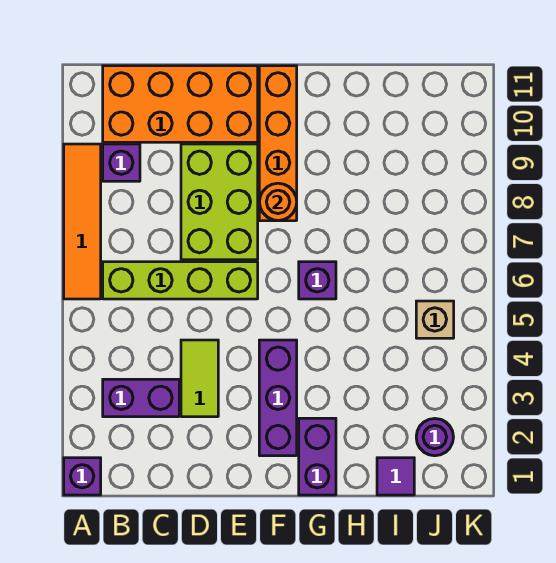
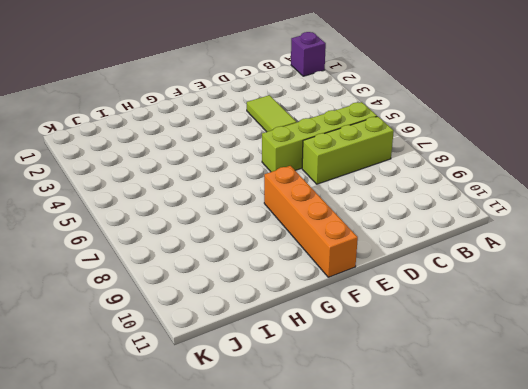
lime brick B7:D7 level 1 -> lime brick D7:E9 level 1
none -> orange tile A6:A9 level 1
none -> purple brick B3:C3 level 1
none -> purple brick B9 level 1

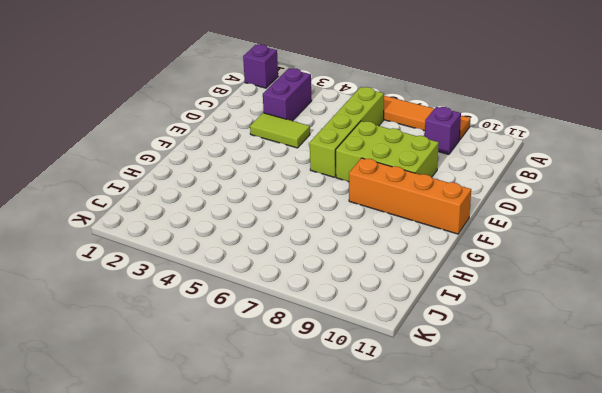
none -> orange brick B10:E11 level 1
none -> purple brick F2:F4 level 1
none -> purple brick G1:G2 level 1

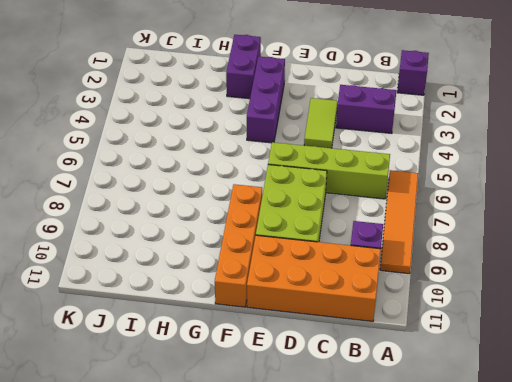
none -> purple brick G6 level 1
none -> purple tile I1 level 1
none -> purple round brick J2 level 1

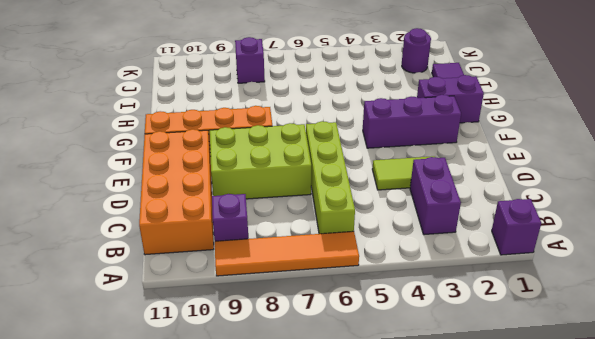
purple brick J8 level 1 -> purple brick G6 level 1
none -> tan brick J5 level 1
none -> orange round brick F8 level 2

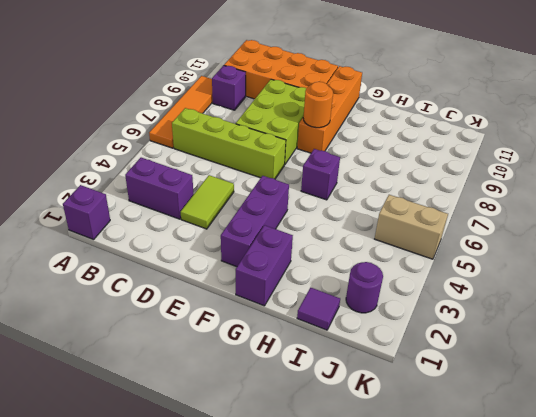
tan brick J5:K5 level 1 -> tan brick J5 level 1

